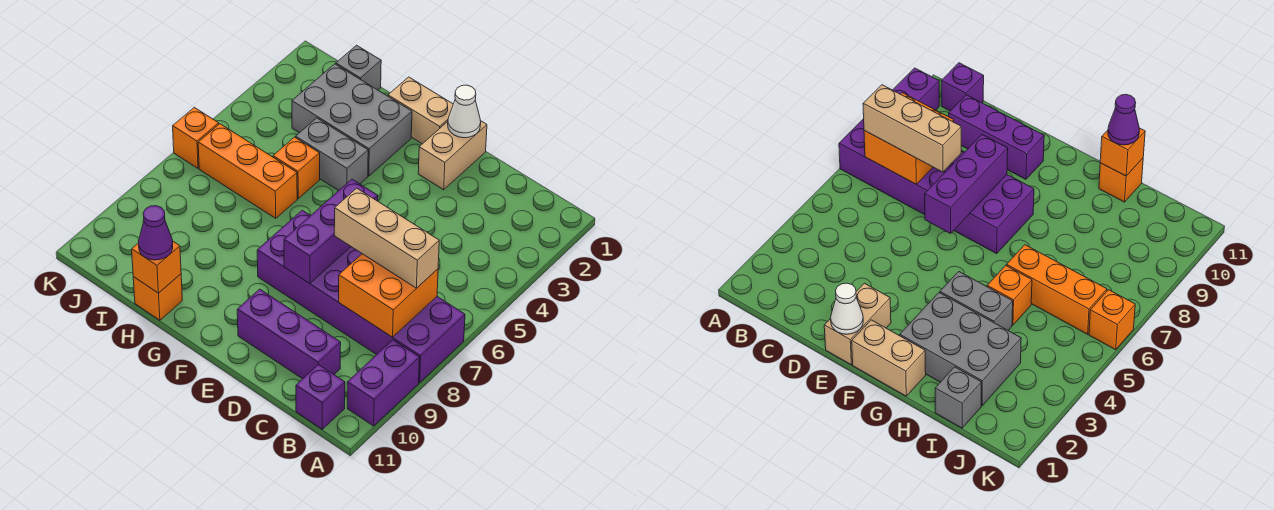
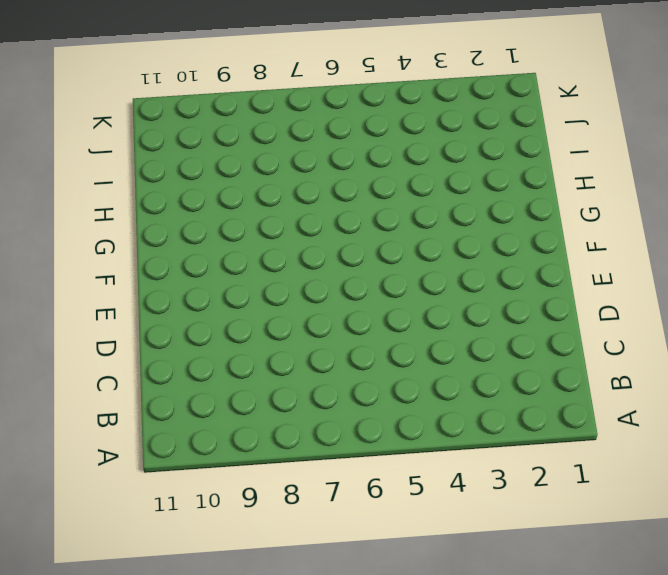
none -> purple brick A7:F8 level 1
none -> purple brick A9:A10 level 1
none -> purple brick B11 level 1

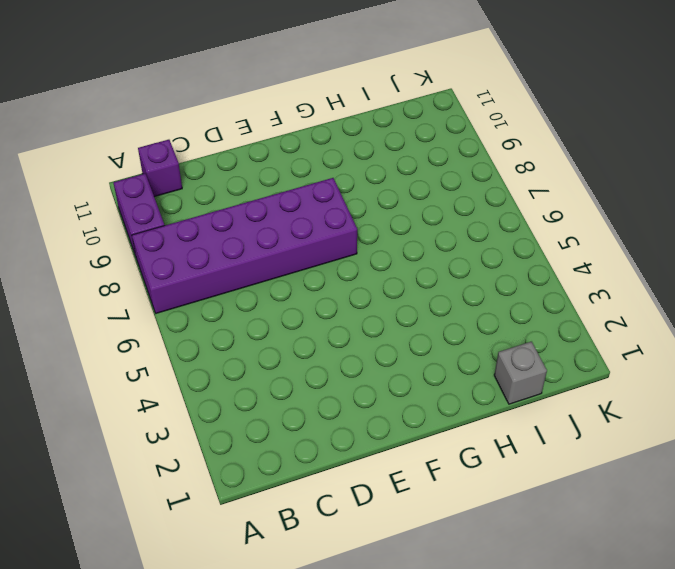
none -> purple brick C10:E10 level 1
none -> tan brick E1:E2 level 1
none -> tan brick F1:G1 level 1

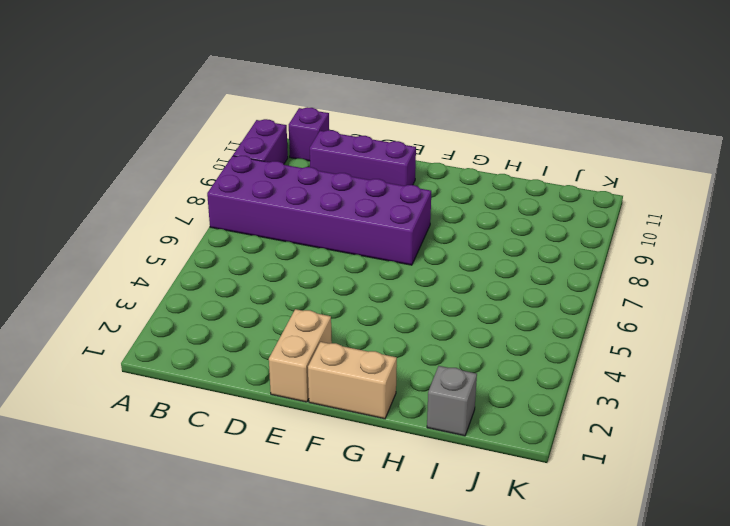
none -> grey brick G2:I3 level 1
none -> grey brick G4:H4 level 1
none -> orange brick H5 level 1

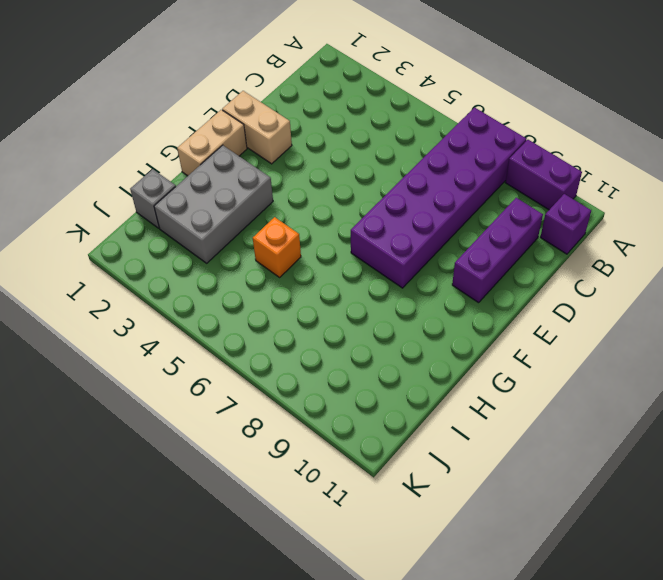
none -> grey brick G4:H4 level 1
none -> orange brick H6:J6 level 1
none -> orange brick H11 level 1

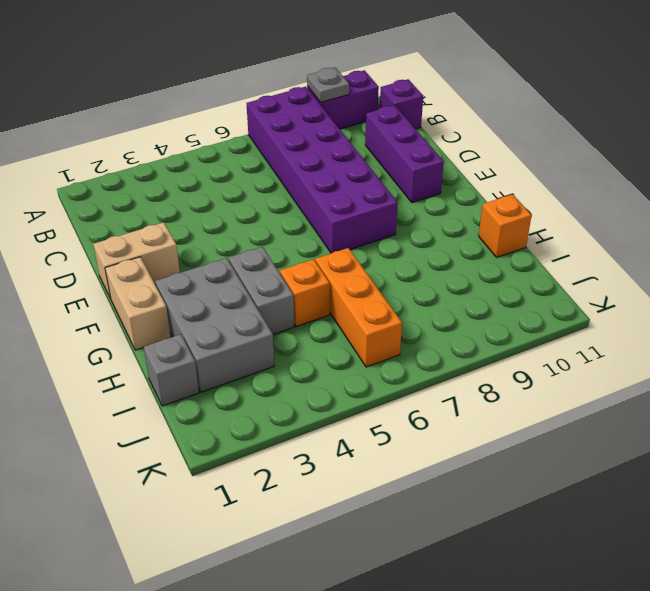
grey plate A9 level 2 -> none
none -> orange brick K6 level 1
none -> orange brick B7:C8 level 2
none -> white cone E1 level 2

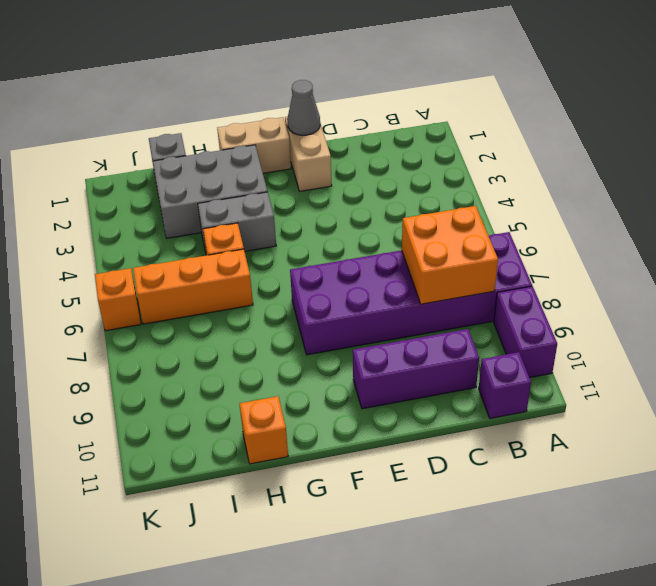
grey cone E1 level 2 -> white cone E1 level 2
none -> purple brick E6:E8 level 2
none -> orange brick H11 level 2
none -> tan brick B7:D7 level 3

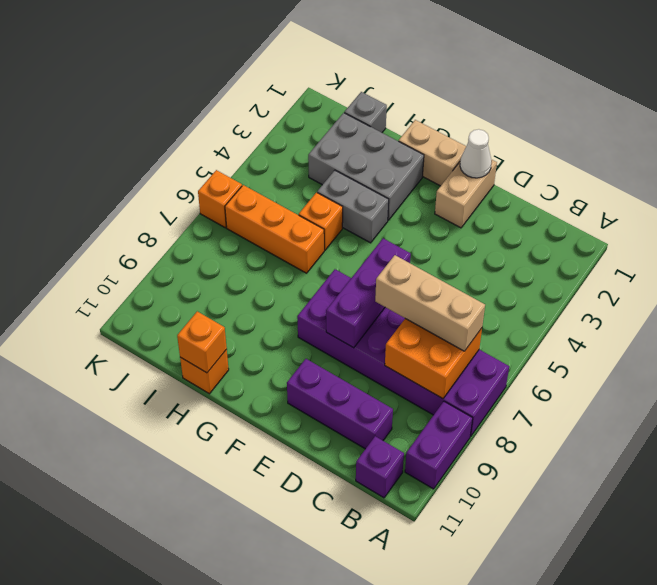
none -> purple cone H11 level 3

